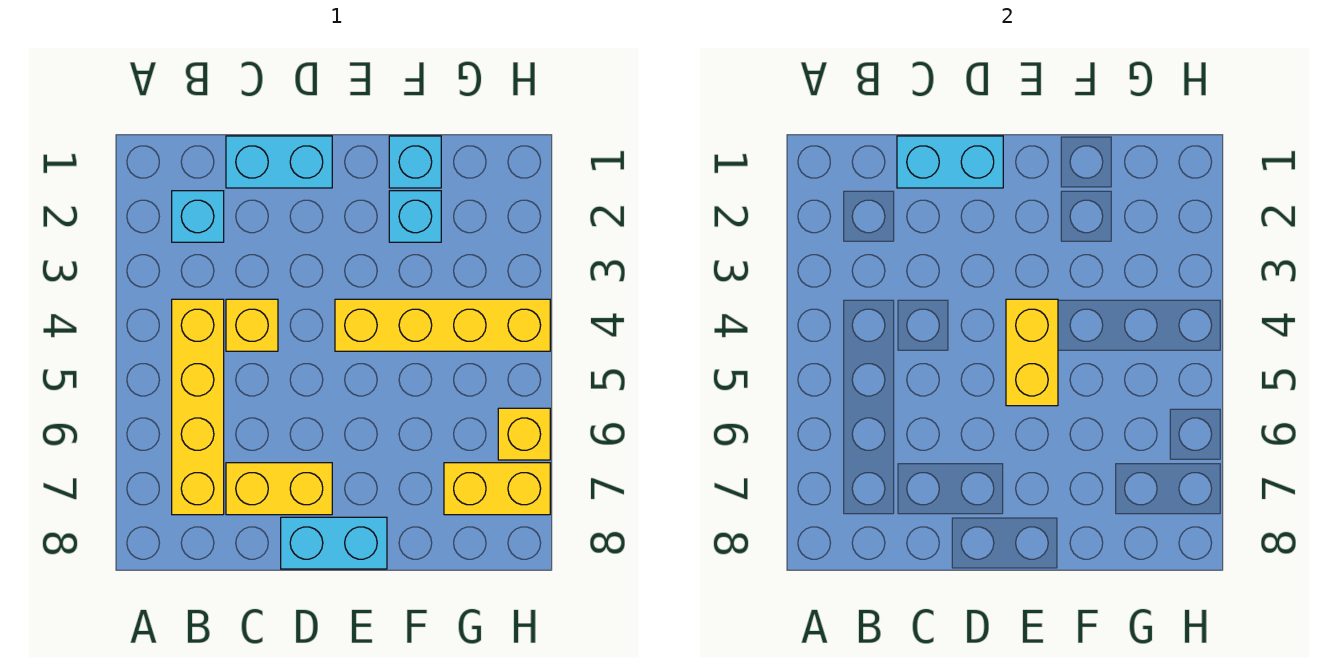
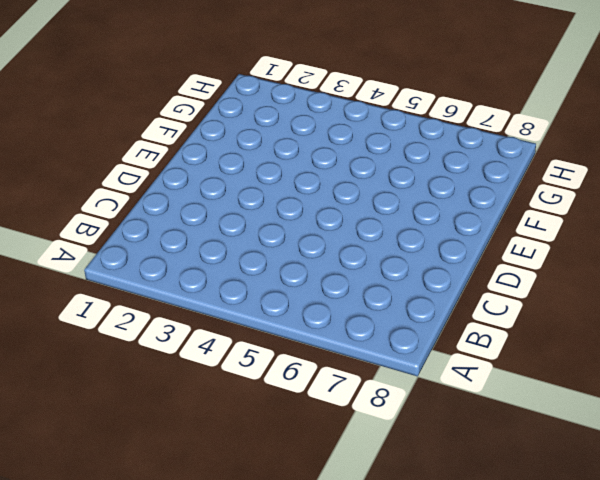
none -> cyan brick B2 level 1
none -> yellow brick B4:B7 level 1
none -> cyan brick C1:D1 level 1

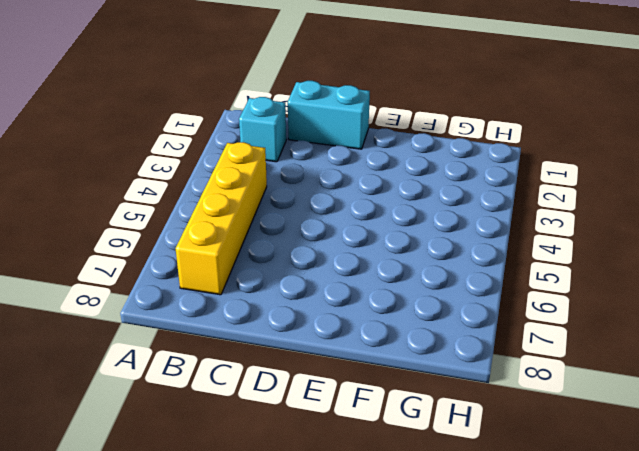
none -> yellow brick C4 level 1
none -> yellow brick C7:D7 level 1
none -> cyan brick D8:E8 level 1

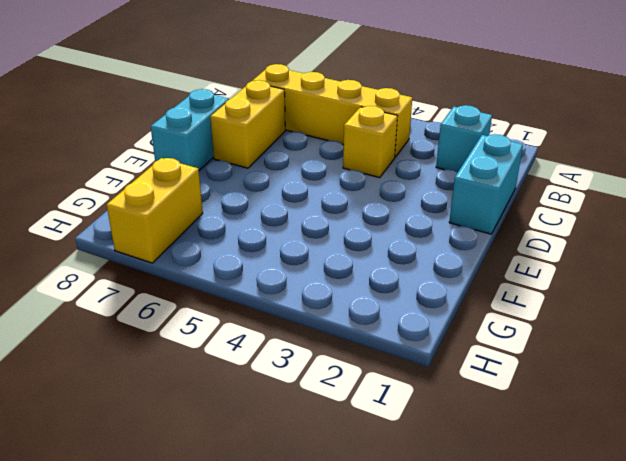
none -> yellow brick E4:H4 level 1
none -> cyan brick F1 level 1
none -> cyan brick F2 level 1

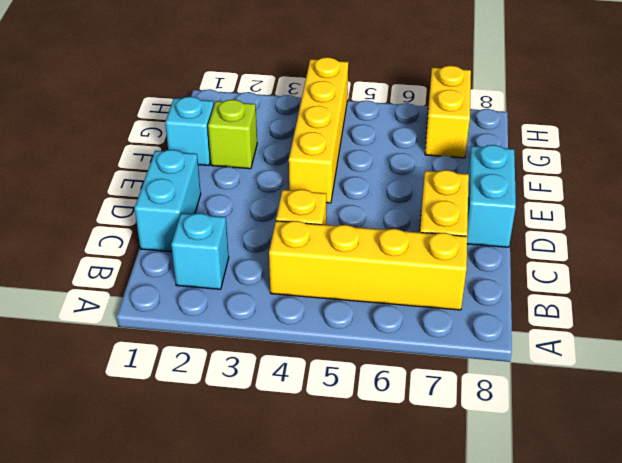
lime brick F2 level 1 -> cyan brick F2 level 1
none -> yellow brick H6 level 1
none -> cyan brick C1:D1 level 2
none -> yellow brick E4:E5 level 2

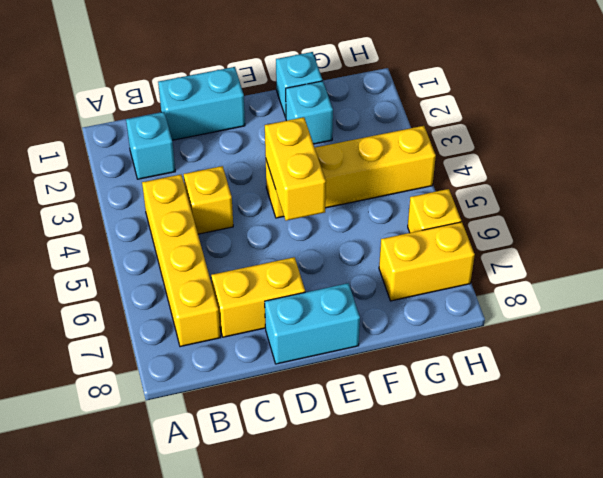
none -> cyan brick C1:D1 level 2

